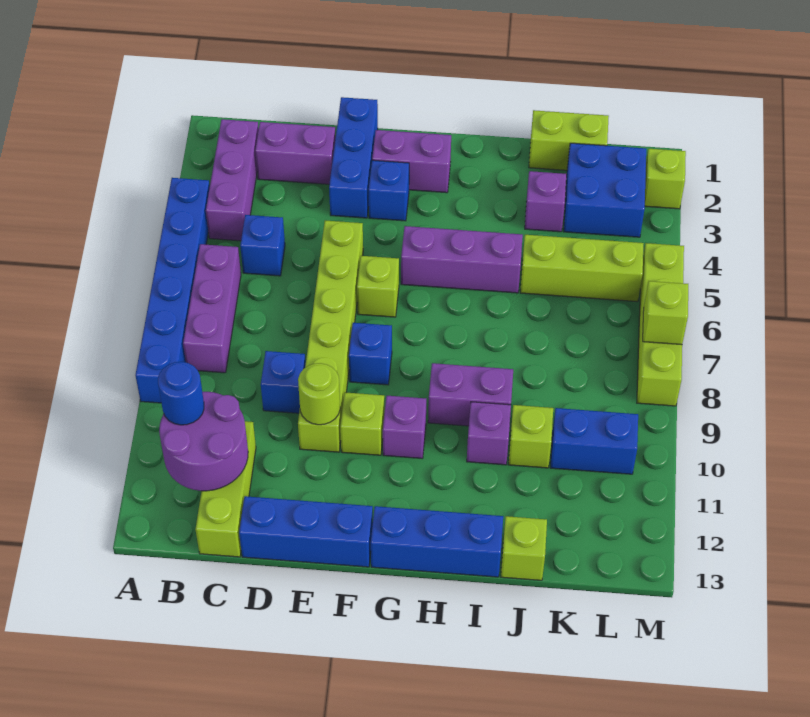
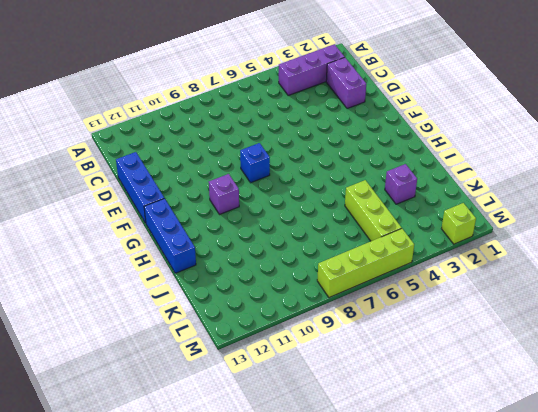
none -> blue brick A4:A9 level 1
none -> purple brick B6:B8 level 1
none -> blue brick C5 level 1
none -> lime brick C11:C13 level 1

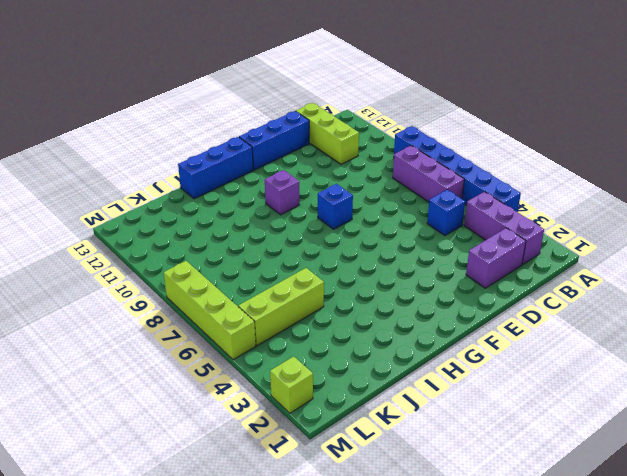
none -> blue brick D9 level 1
none -> blue brick E1:E3 level 1
none -> lime brick E5:E10 level 1
none -> purple brick F2:G2 level 1

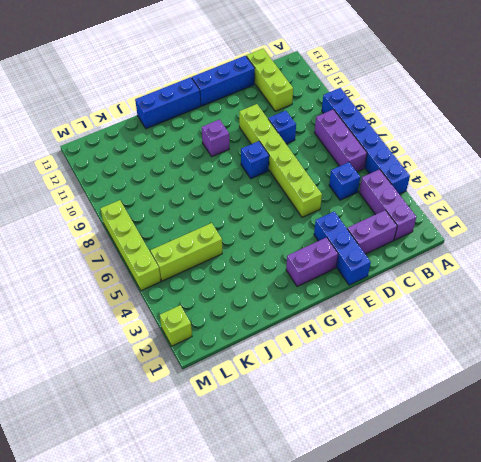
none -> blue brick F3 level 1
none -> lime brick F6 level 1
none -> lime brick F10 level 1
none -> purple brick G5:I5 level 1

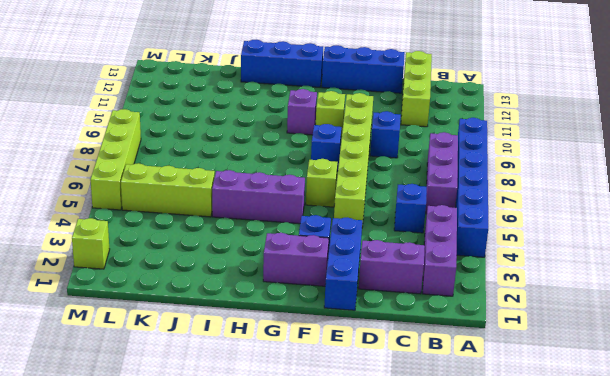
none -> purple brick H9:I9 level 1
none -> purple brick I10 level 1
none -> lime brick J1:K1 level 1
none -> purple brick J3 level 1

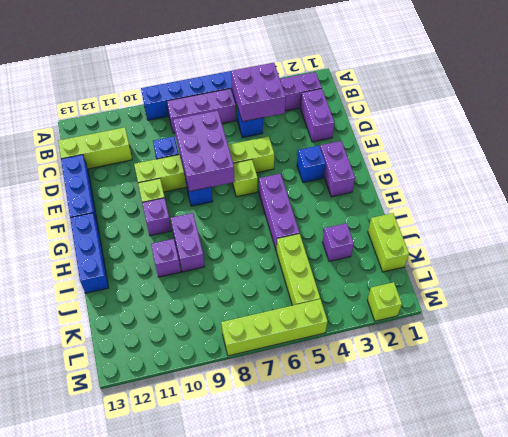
purple brick B4:C5 level 2 -> none
purple brick D7:F8 level 2 -> none
none -> blue brick E1:E3 level 1
none -> lime brick J10 level 1
none -> lime brick J13 level 1
none -> blue brick K2:L3 level 1

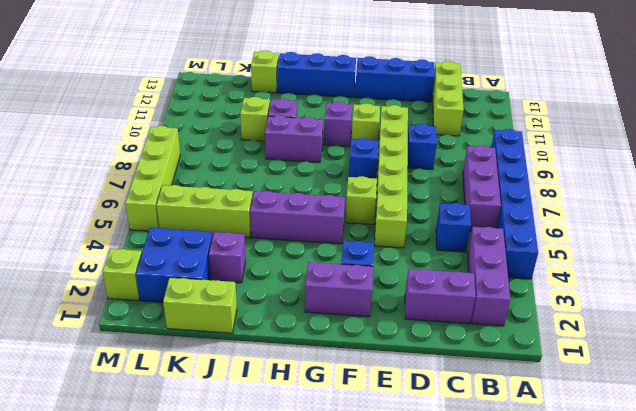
none -> blue brick E1:E3 level 1
none -> blue brick K10:L10 level 1
none -> purple round brick B11:C12 level 2
none -> lime round brick E10 level 2

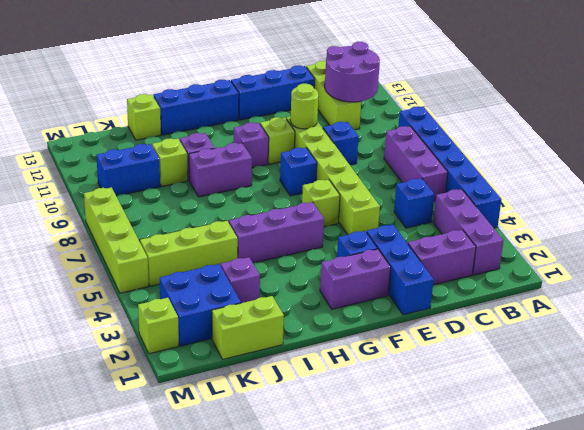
none -> lime brick M7 level 2
none -> blue round brick B11 level 3

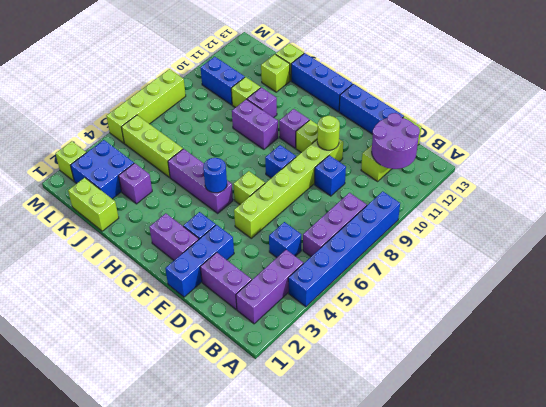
blue round brick G5 level 2 -> blue round brick B11 level 3
lime brick J12 level 1 -> lime brick M7 level 2

